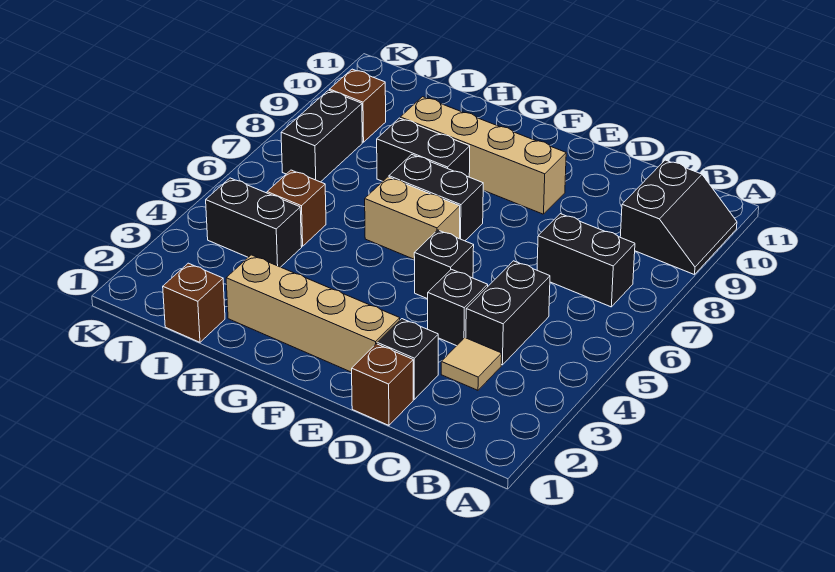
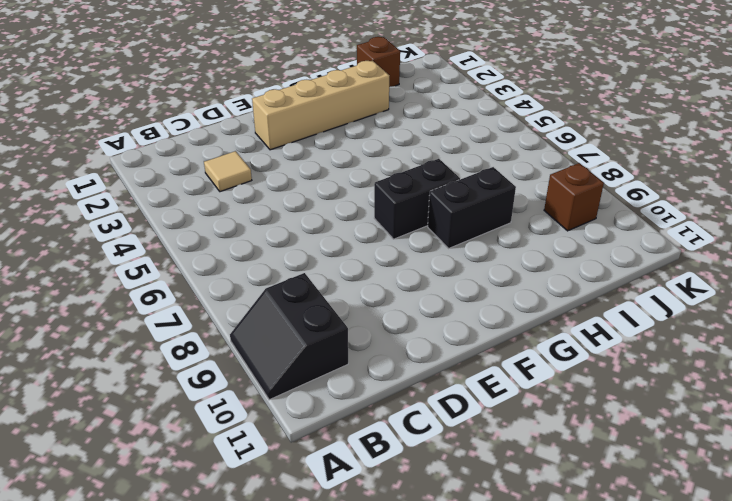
none -> black brick B7:C7 level 1
none -> black brick C4:C5 level 1
none -> brown brick D1 level 1

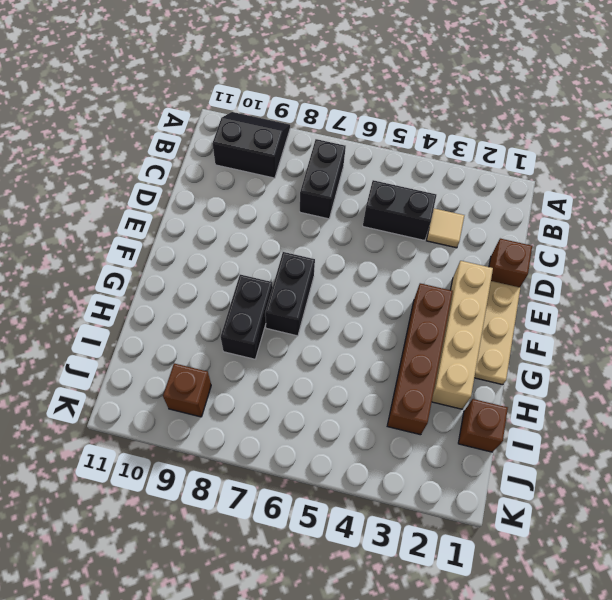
tan plate E1:G1 level 1 -> none
brown brick F3:I3 level 1 -> none
none -> black brick D2 level 1
none -> black brick D4 level 1
none -> black brick E5 level 1

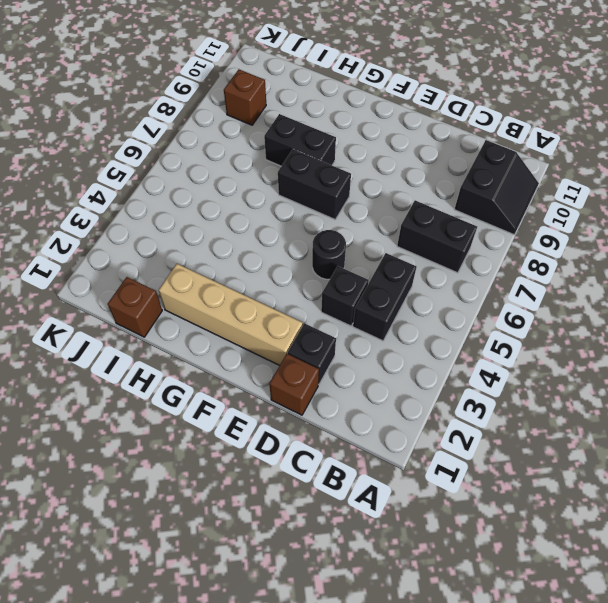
black round brick E5 level 1 -> black brick E5 level 1
none -> tan tile C3 level 1
none -> tan brick E9:H9 level 1
none -> tan brick F6:G6 level 1

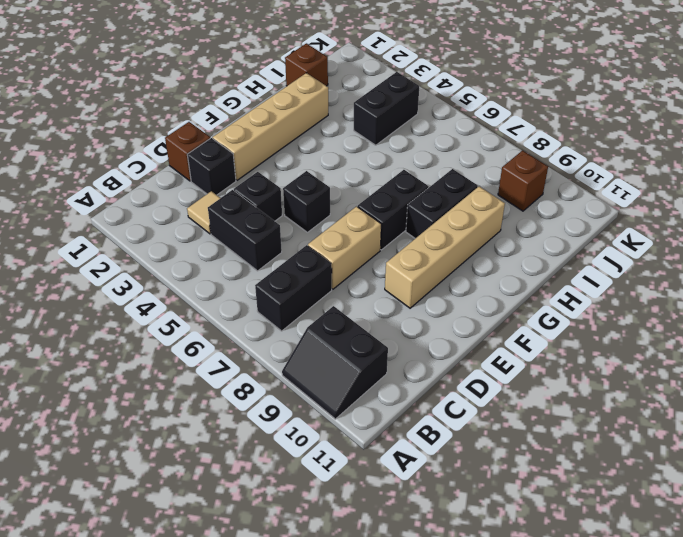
tan brick D7:E7 level 1 -> tan brick F6:G6 level 1
none -> brown brick I5 level 1
none -> black brick J7:J8 level 1

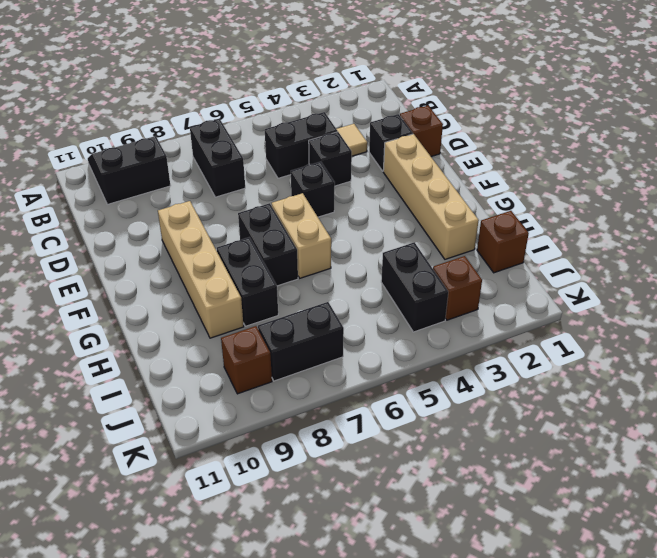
brown brick J3 level 1 -> brown brick I5 level 1

